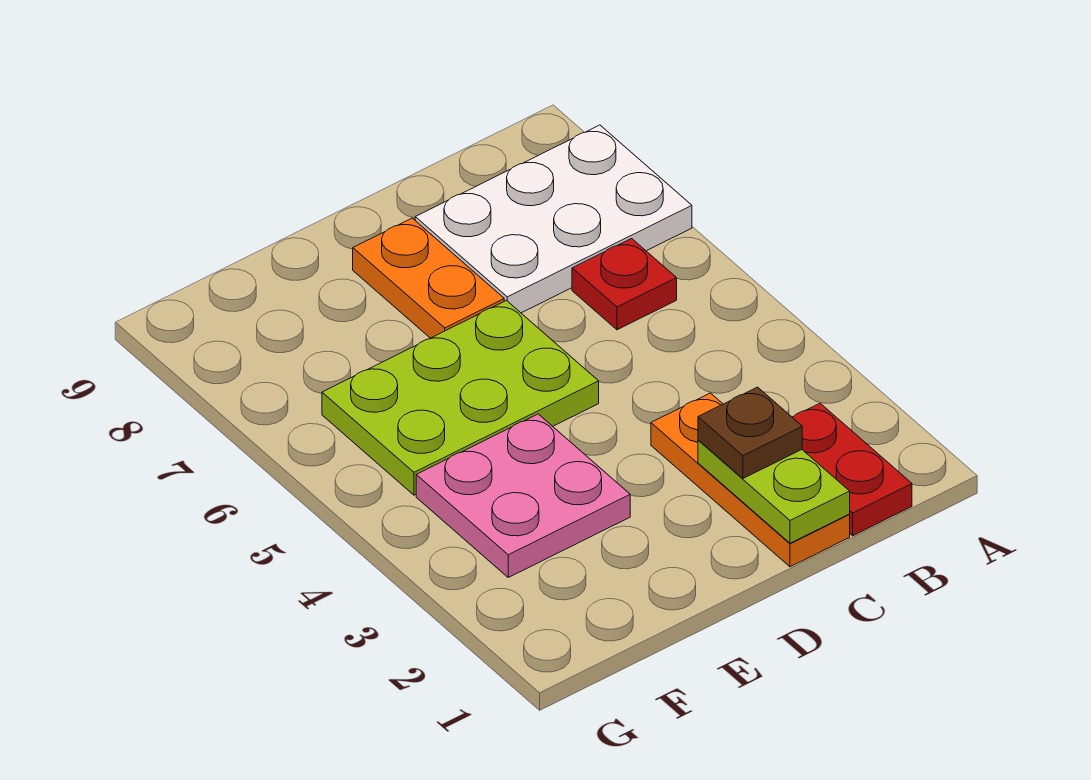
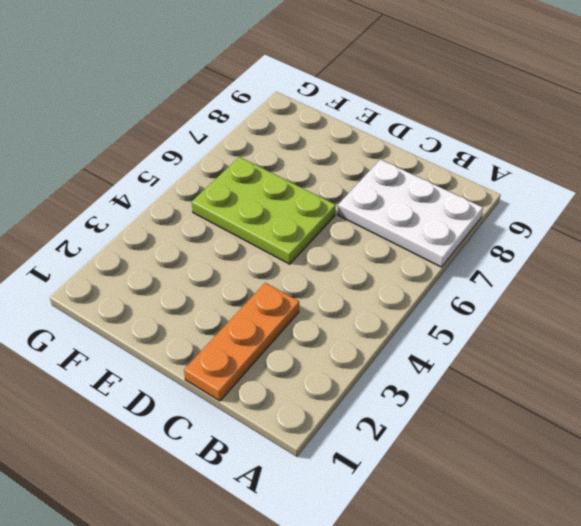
none -> red plate B1:B2 level 1
none -> red plate B6 level 1

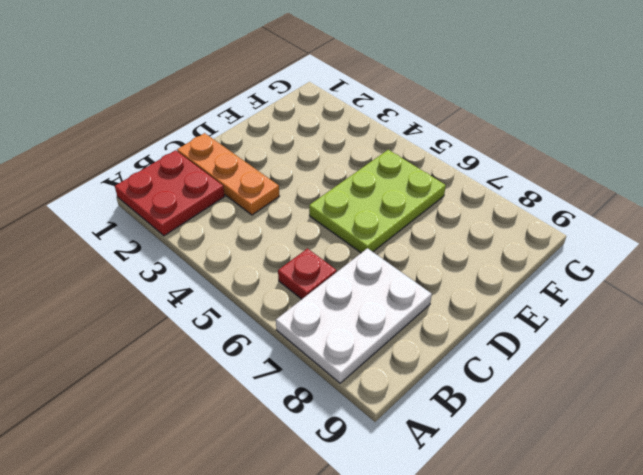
red plate A1:B2 level 1 -> red plate B1:B2 level 1
none -> orange plate D7:D8 level 1
none -> pink plate E3:F4 level 1

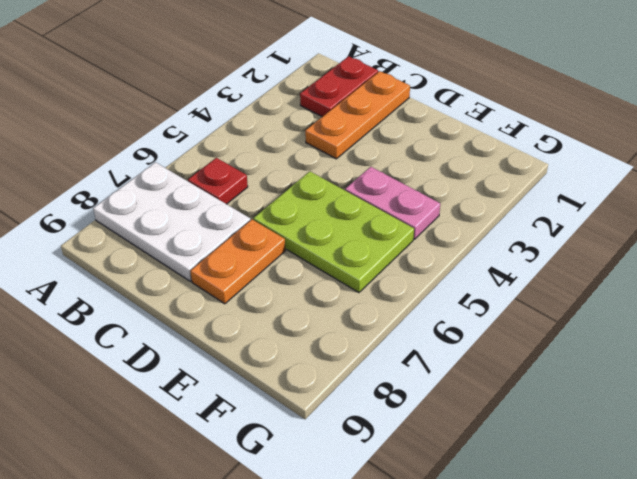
pink plate E4:F4 level 1 -> pink plate E3:F4 level 1
none -> lime plate C1:C2 level 2
none -> brown plate C2 level 3

